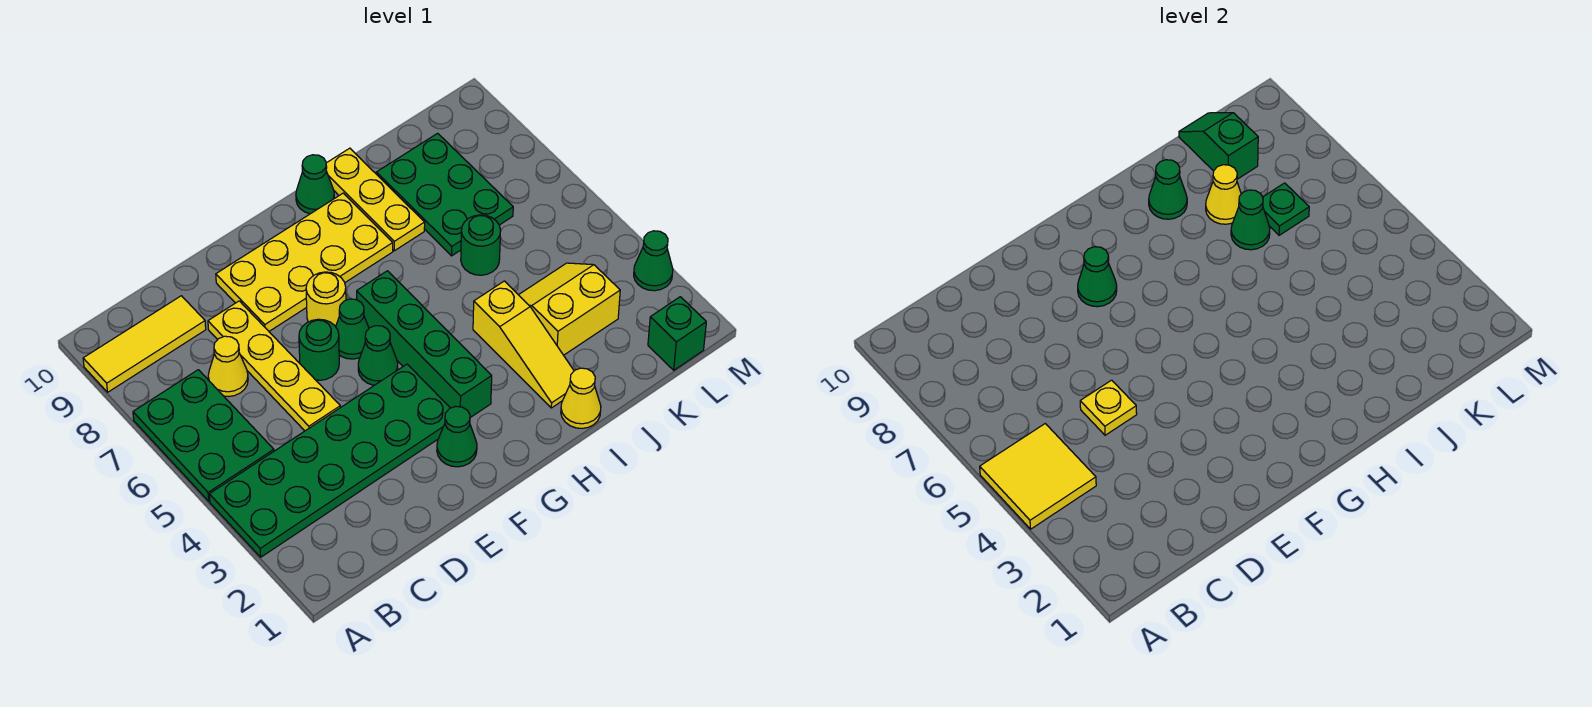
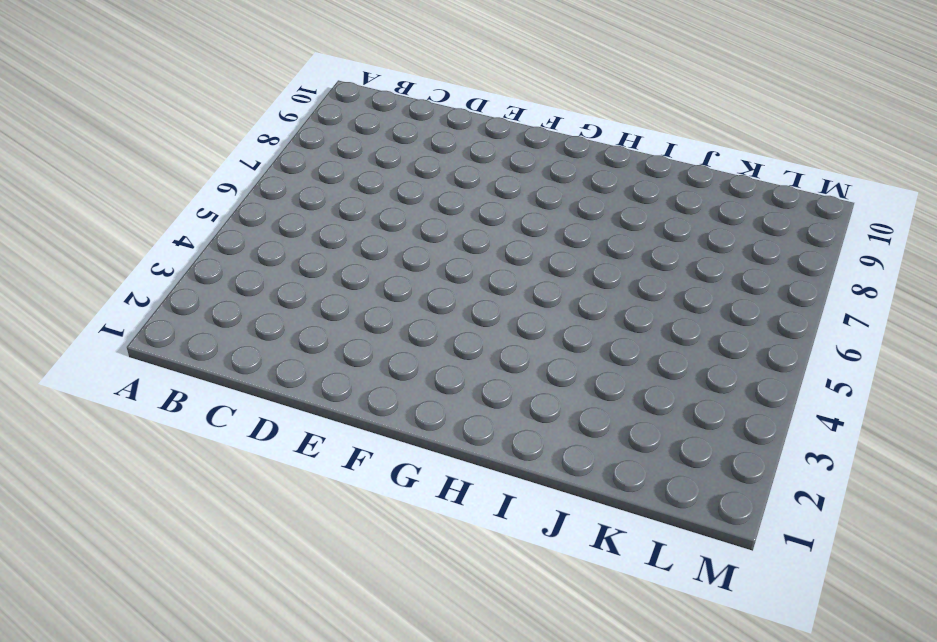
none -> green plate A3:F4 level 1
none -> green plate A5:B7 level 1
none -> yellow tile A9:C9 level 1

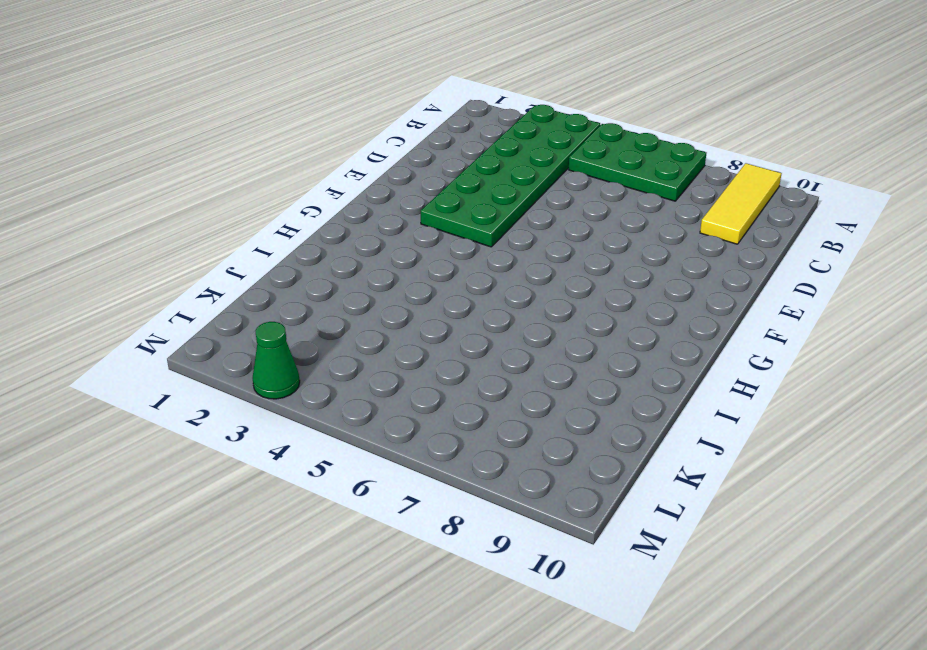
none -> yellow cone C7 level 1
none -> yellow plate D5:D8 level 1
none -> green round brick E6 level 1

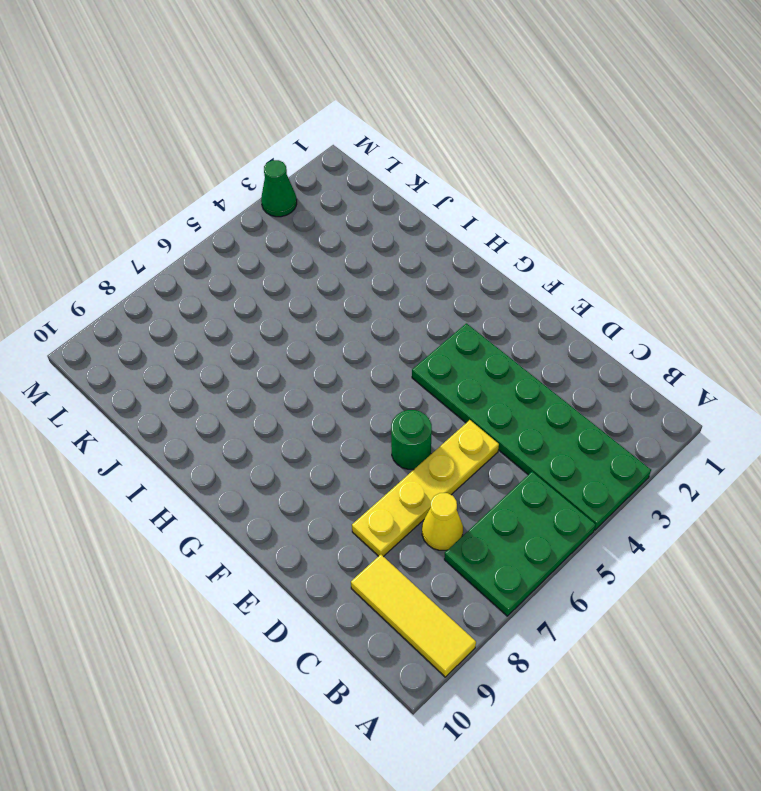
none -> yellow plate E8:H9 level 1
none -> green cone F2 level 1
none -> green cone F5 level 1

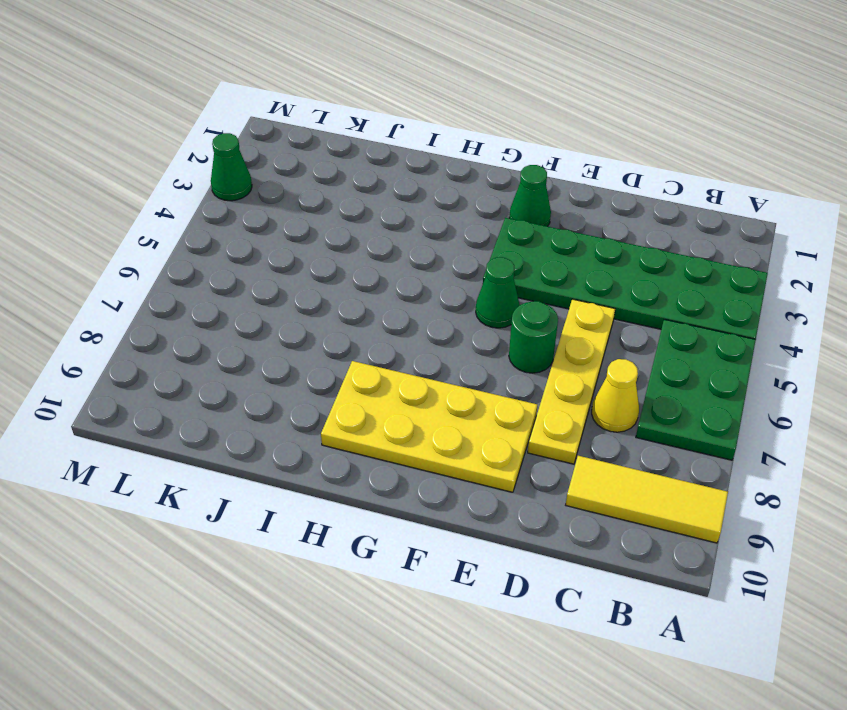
none -> green cone F6 level 1
none -> yellow round brick F7 level 1
none -> green brick G3:G6 level 1

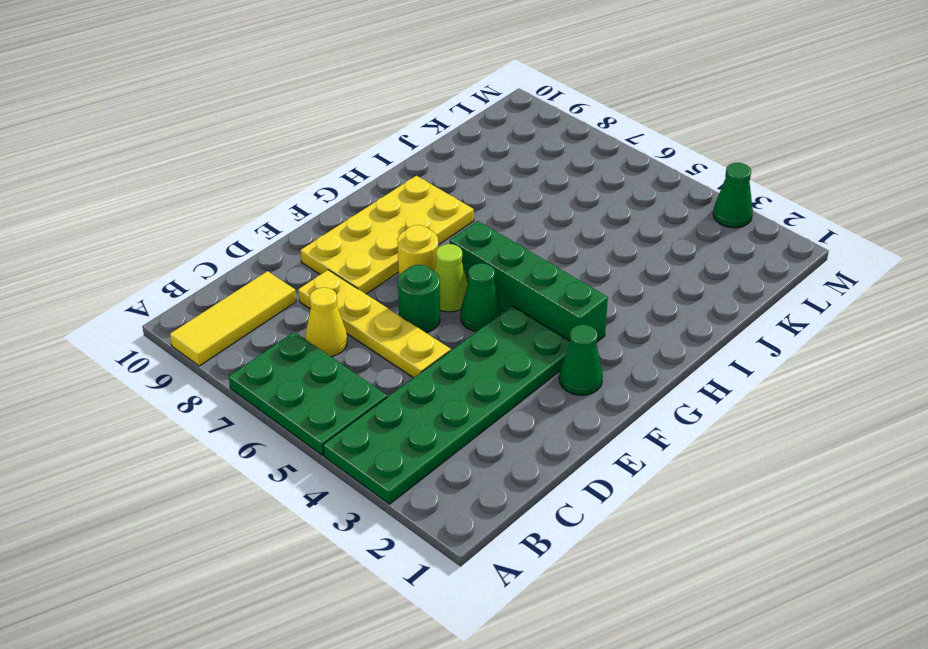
lime cone F6 level 1 -> green cone F6 level 1
none -> green cone H10 level 1
none -> yellow cone I1 level 1
none -> yellow slope I2:I4 level 1 top 4

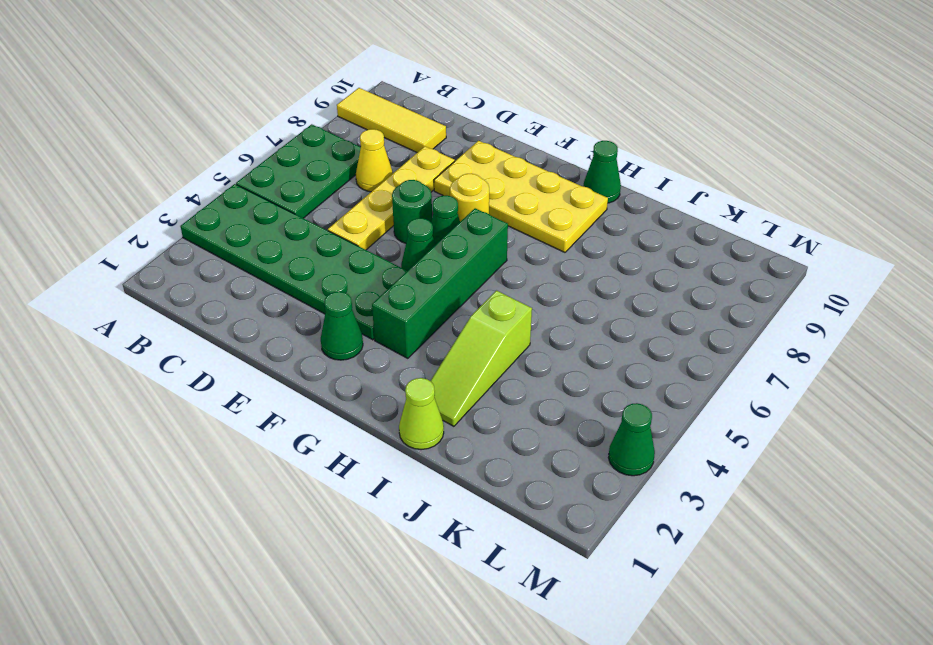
lime cone I1 level 1 -> yellow cone I1 level 1
lime slope I2:I4 level 1 top 4 -> yellow slope I2:I4 level 1 top 4
none -> yellow plate I8:I10 level 1
none -> yellow slope J3:K4 level 1 top 3
none -> green round brick J6 level 1

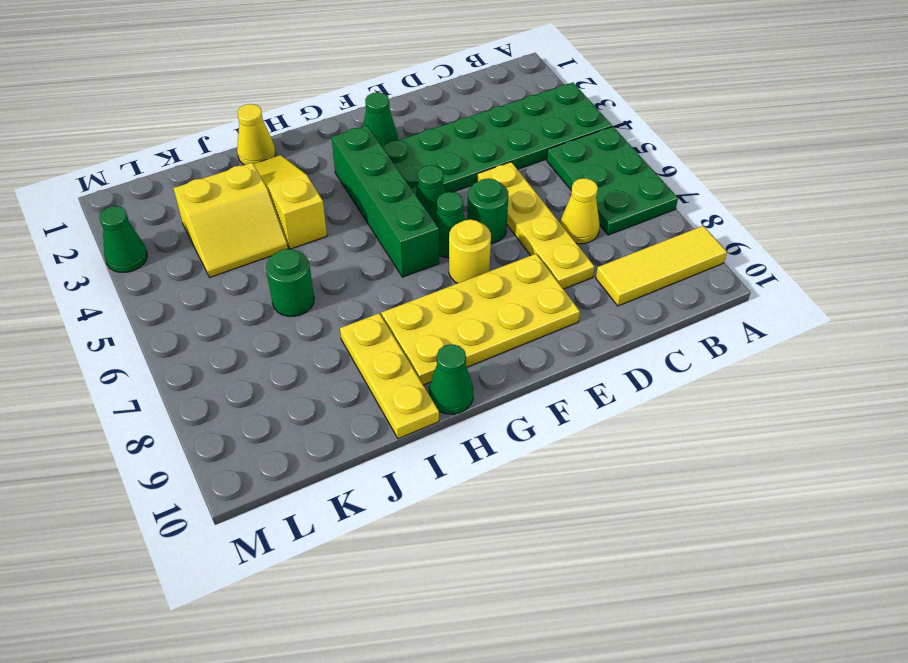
none -> green plate J7:K9 level 1
none -> green brick L1 level 1
none -> yellow tile A4:B5 level 2

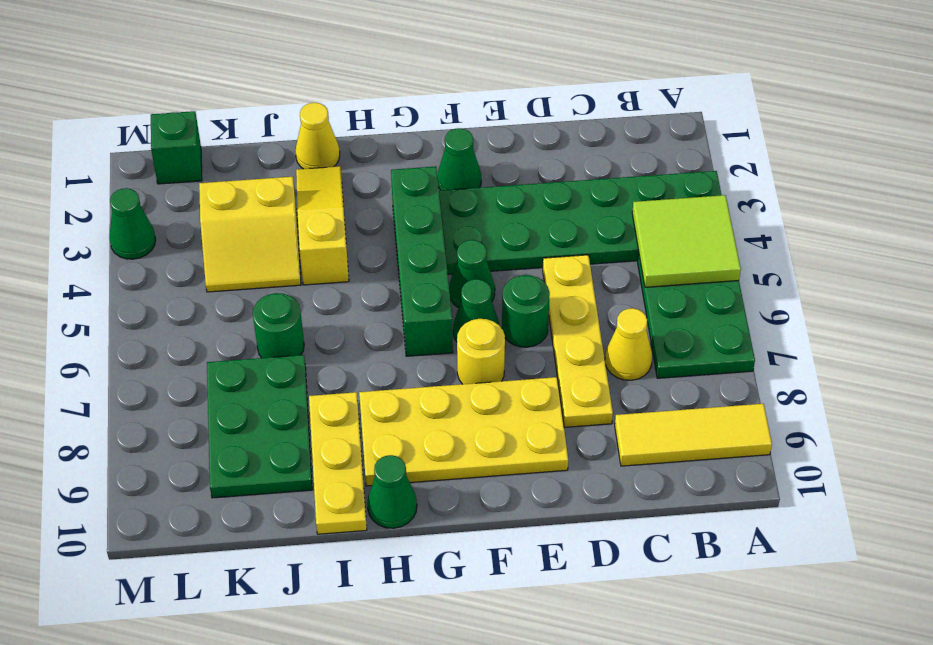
lime tile A4:B5 level 2 -> yellow tile A4:B5 level 2
none -> yellow plate D5 level 2
none -> green cone F8 level 2
none -> green cone I9 level 2

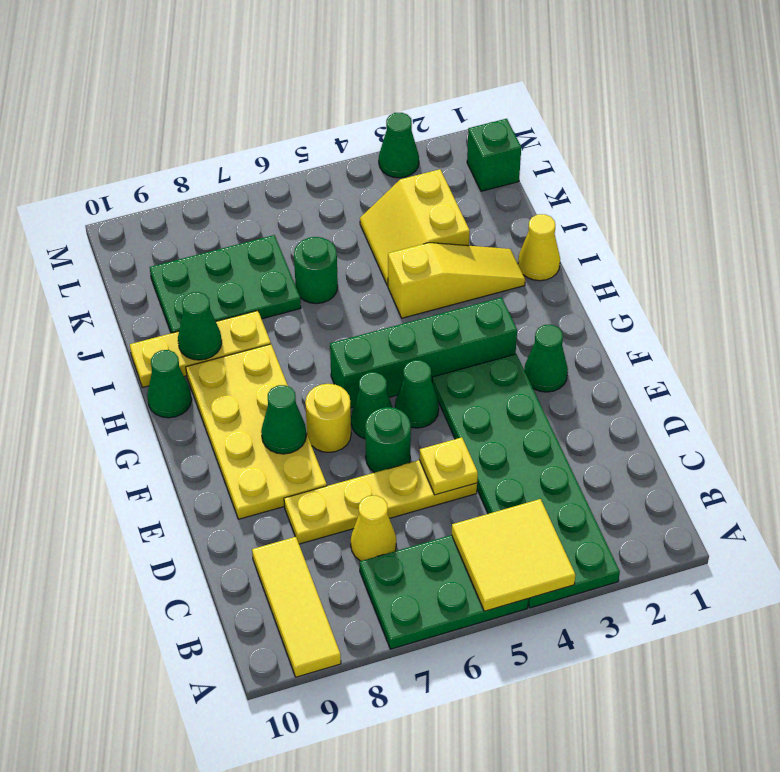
none -> green cone J7 level 2
none -> yellow cone J8 level 2
none -> green plate K7 level 2

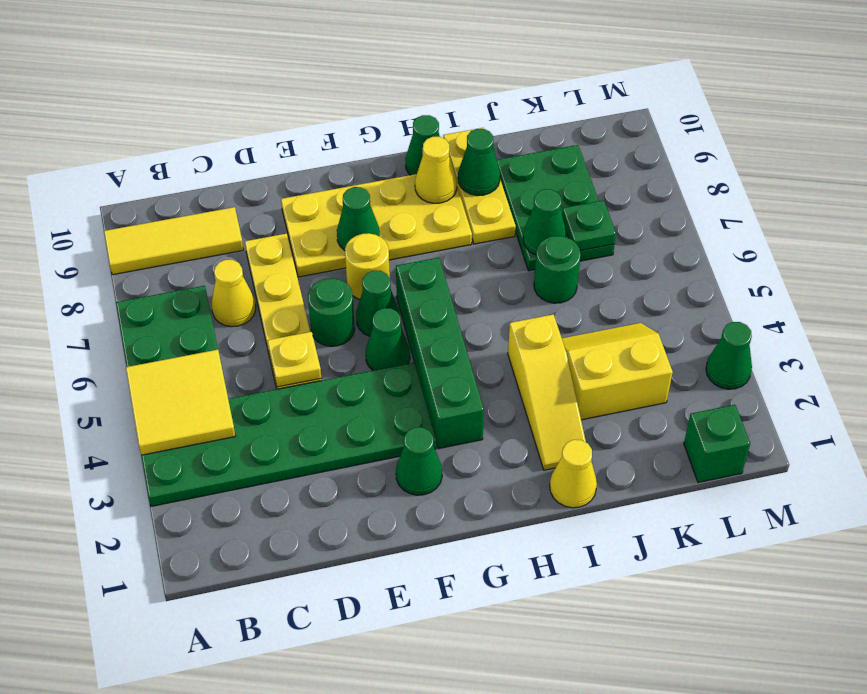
yellow cone H9 level 2 -> yellow cone J8 level 2
none -> green slope K9:K10 level 2 top 9

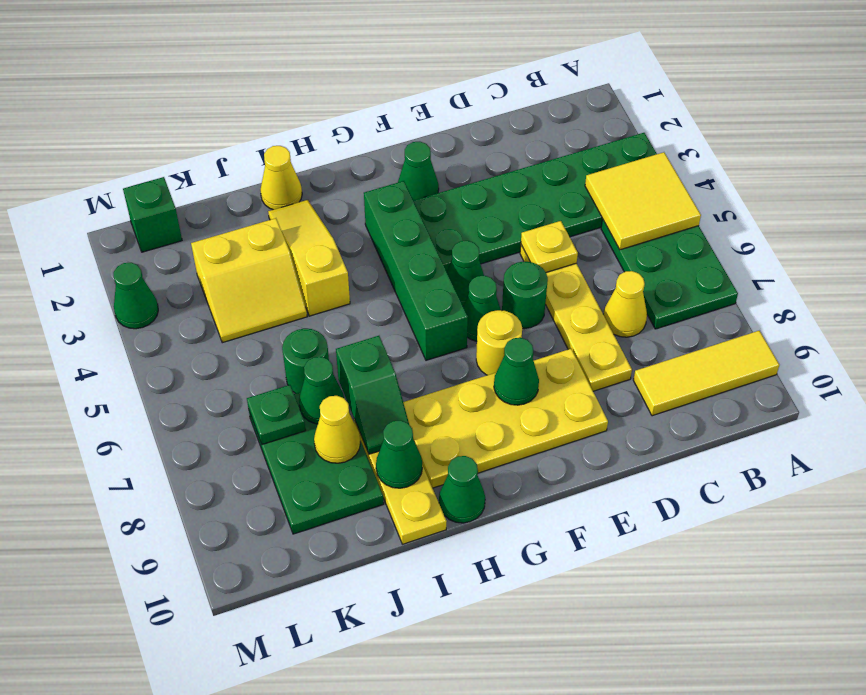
green slope I7:I8 level 2 top 7 -> green slope K9:K10 level 2 top 9

